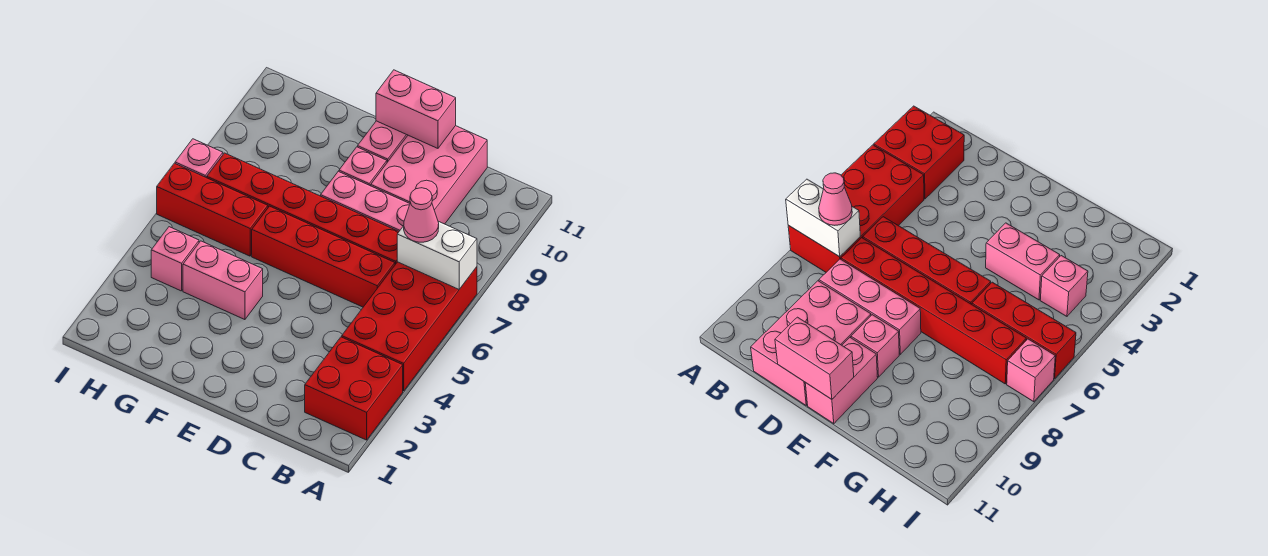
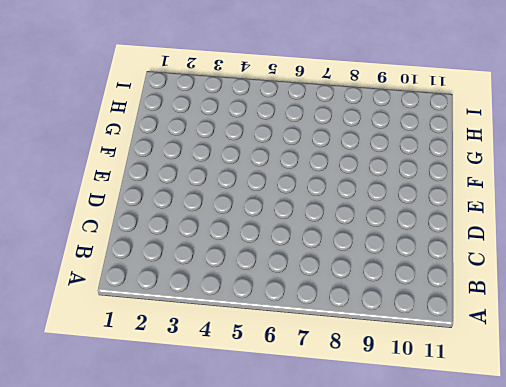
none -> red brick A2:B3 level 1
none -> red brick A4:B7 level 1
none -> red brick C6:F6 level 1

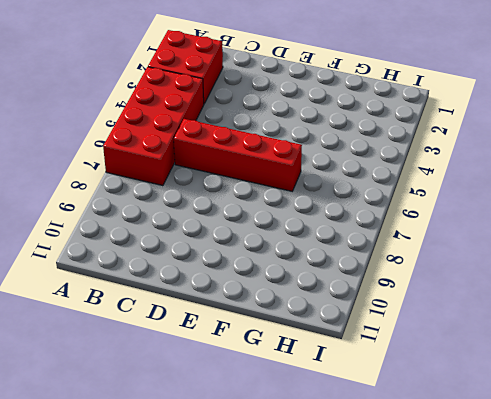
none -> red brick C7:H7 level 1
none -> pink brick C8:E8 level 1
none -> pink brick C9:D11 level 1

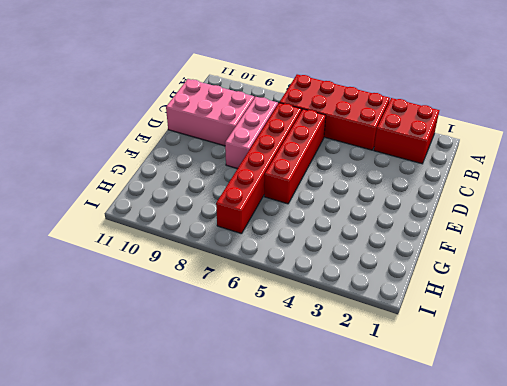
none -> pink brick E9 level 1
none -> pink brick E10:E11 level 1
none -> pink brick F4:G4 level 1

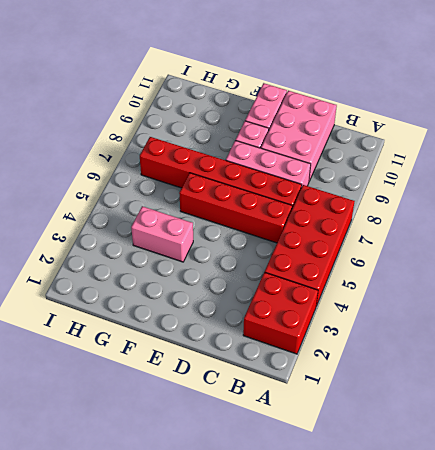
none -> red brick G6:I6 level 1
none -> pink brick H4 level 1
none -> pink brick I7 level 1

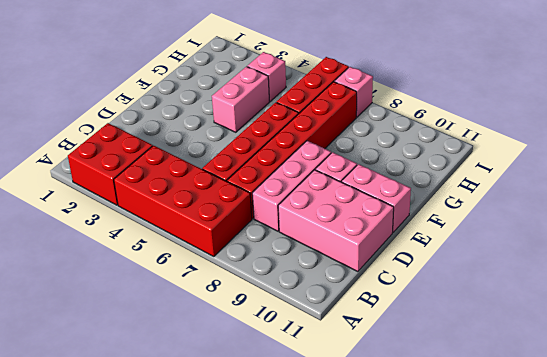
none -> white brick A7:B7 level 2
none -> pink brick D11:E11 level 2
none -> pink cone B7 level 3

